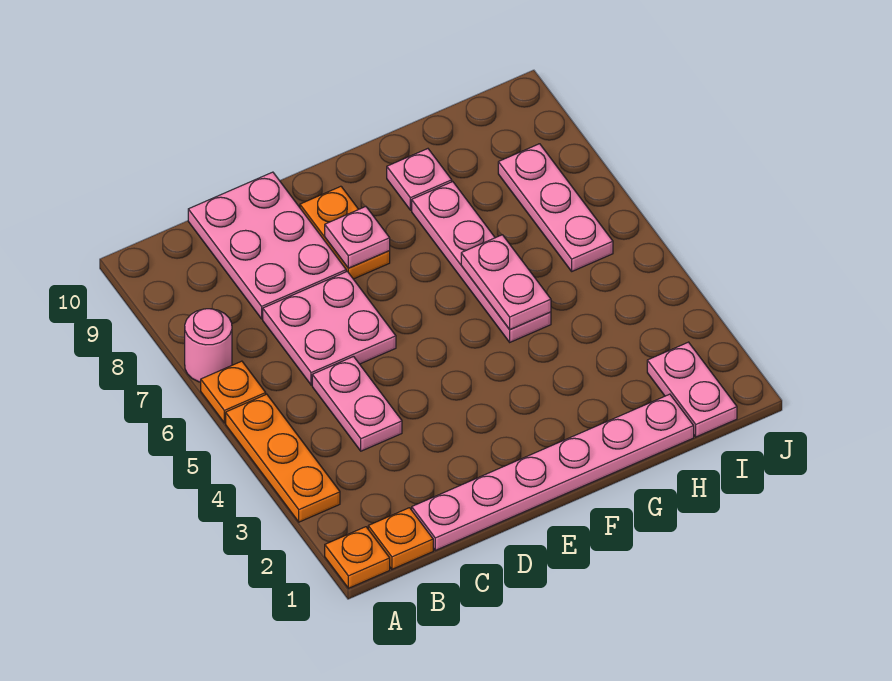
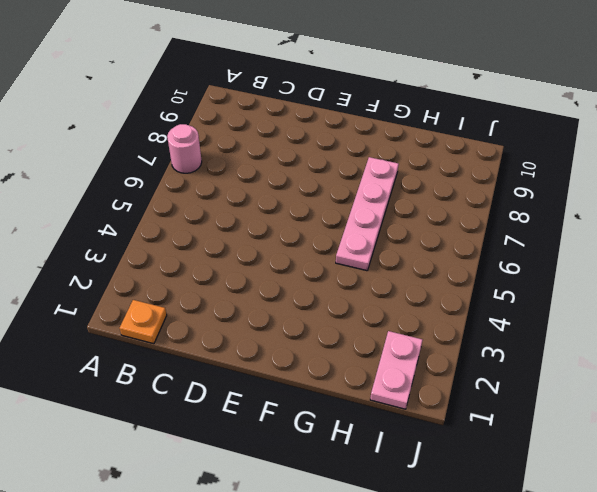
none -> orange plate A1 level 1
none -> orange plate A3:A5 level 1
none -> orange plate A6 level 1

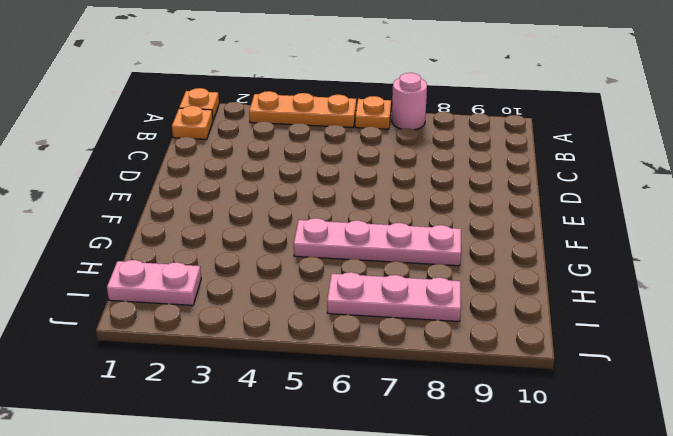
none -> pink plate C1:H1 level 1
none -> pink plate C4:C5 level 1
none -> pink plate C6:D7 level 1

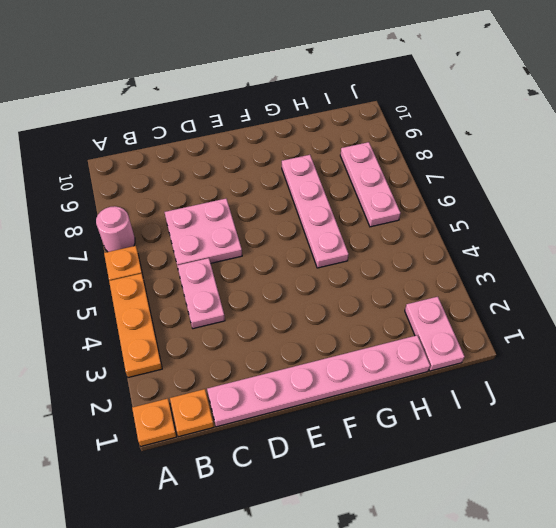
none -> pink plate C8:D10 level 1
none -> orange plate E8:E9 level 1
none -> pink plate G9 level 1

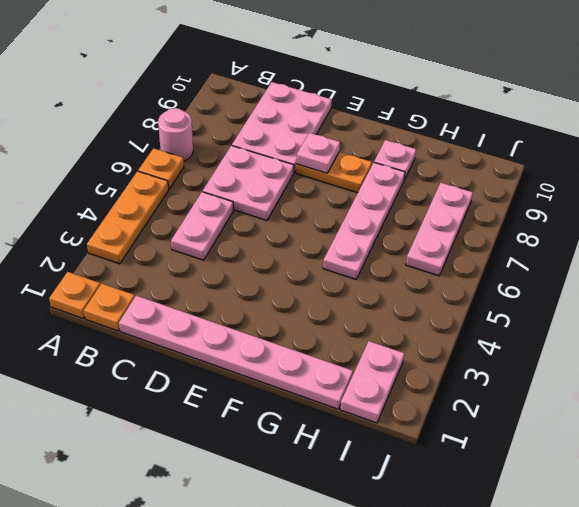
orange plate E8:F8 level 1 -> orange plate E8:E9 level 1
none -> pink plate G5:G6 level 2

